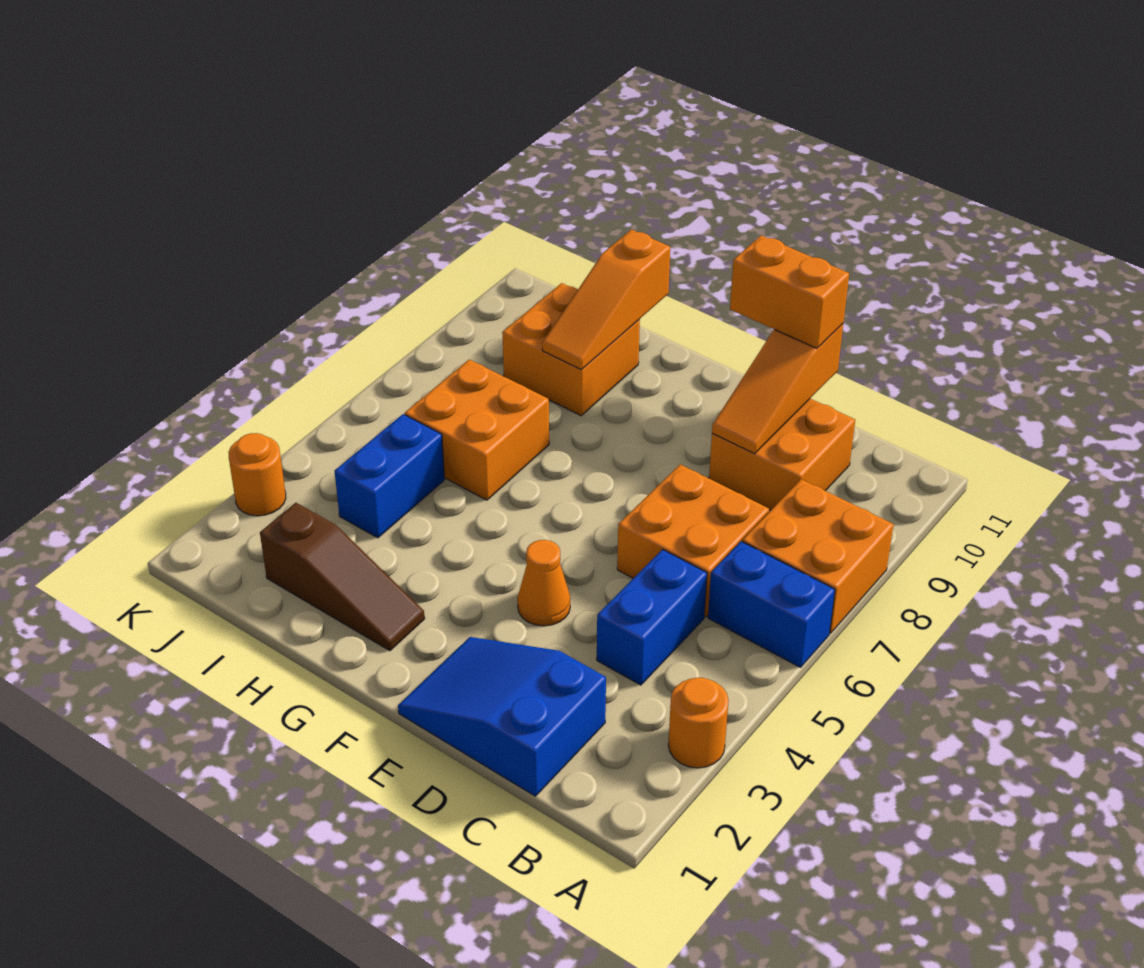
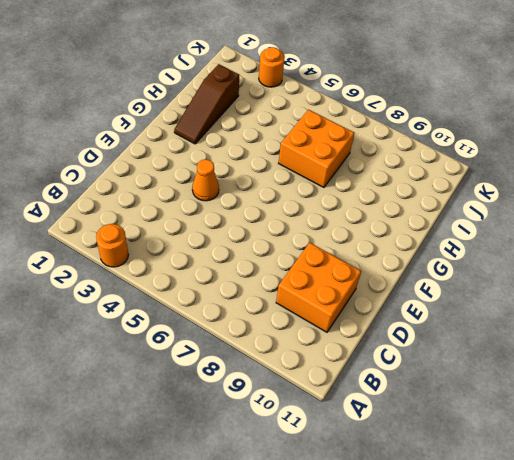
none -> blue brick A6:B6 level 1
none -> orange brick A7:B8 level 1
none -> blue slope C1:E2 level 1 top C

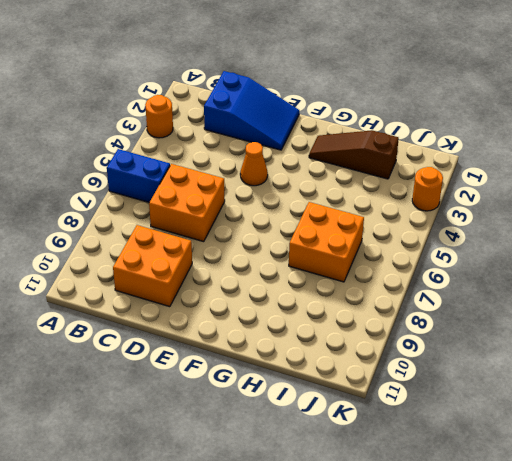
none -> orange brick A7:B8 level 1
none -> blue brick C4:C5 level 1
none -> orange brick H9:I10 level 1

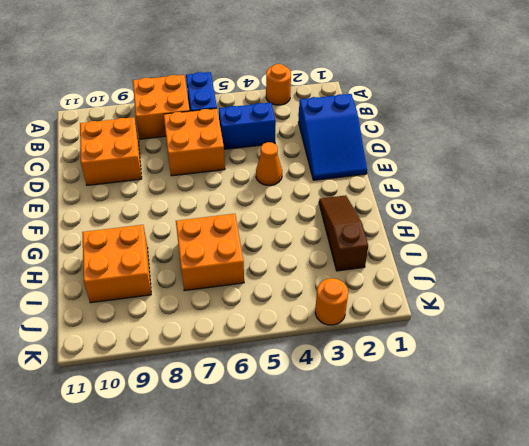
none -> blue brick I4:I5 level 1
none -> orange slope D9:D11 level 2 top 11
none -> orange slope H9:H11 level 2 top 11

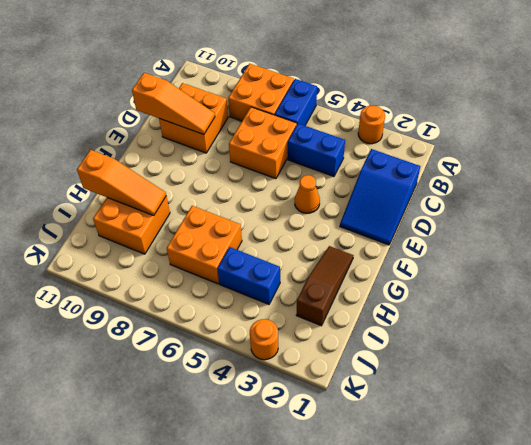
none -> orange brick D11:E11 level 3

